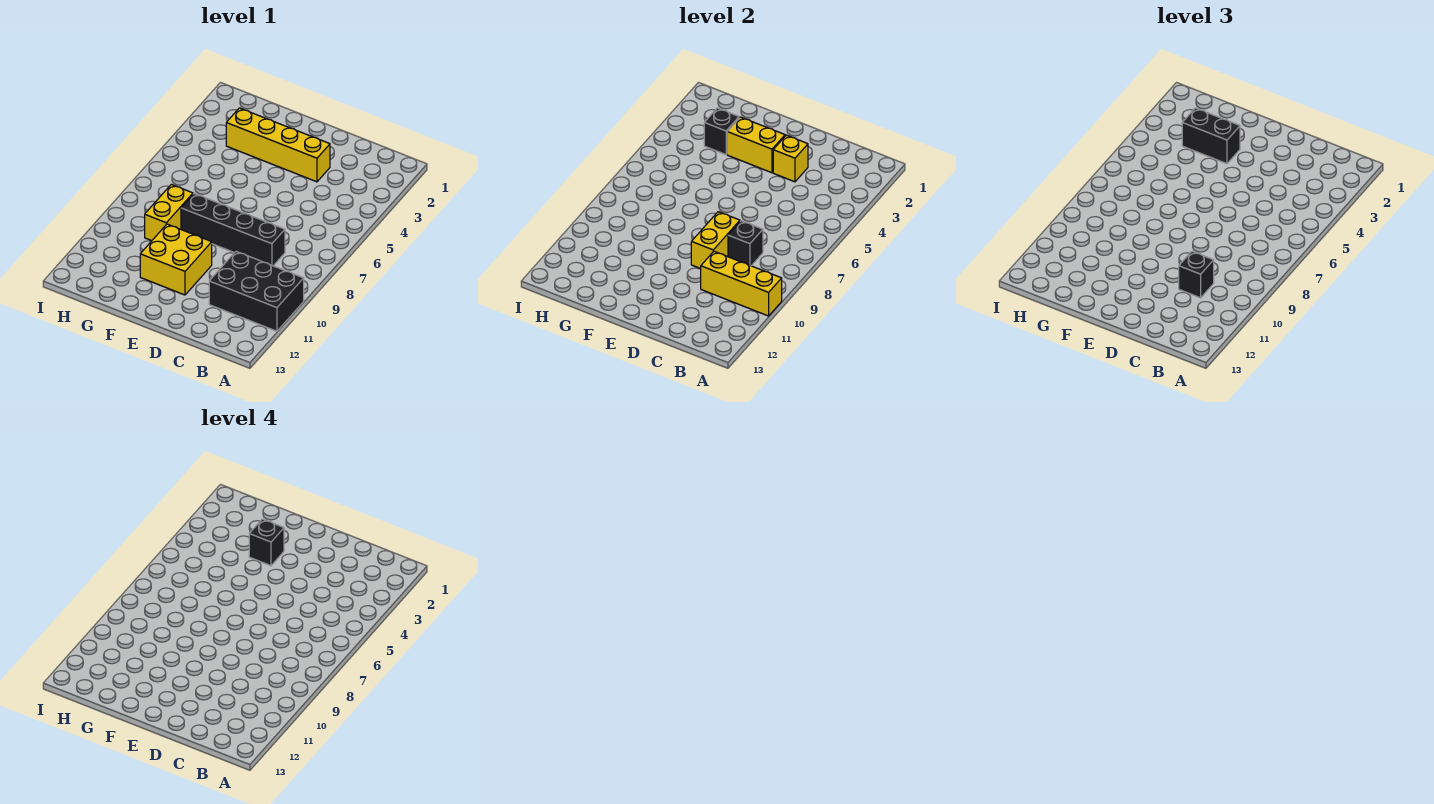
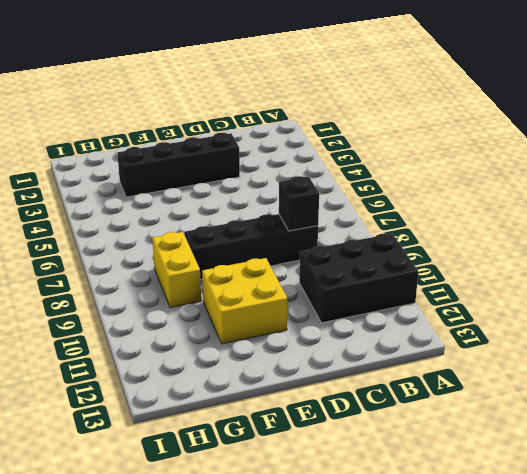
black brick D3:G3 level 1 -> yellow brick D3:G3 level 1
none -> yellow brick A10:C10 level 2
none -> yellow brick D3 level 2
none -> yellow brick D8:D9 level 2

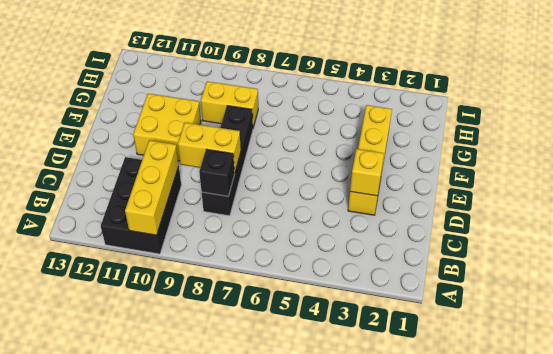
none -> yellow brick E3:F3 level 2
none -> black brick G3 level 2
none -> black brick C10 level 3

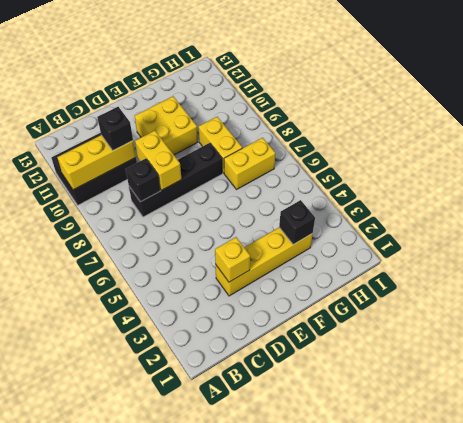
yellow brick G7:H7 level 1 -> yellow brick E3:F3 level 2
none -> black brick F3:G3 level 3
none -> black brick F3 level 4

